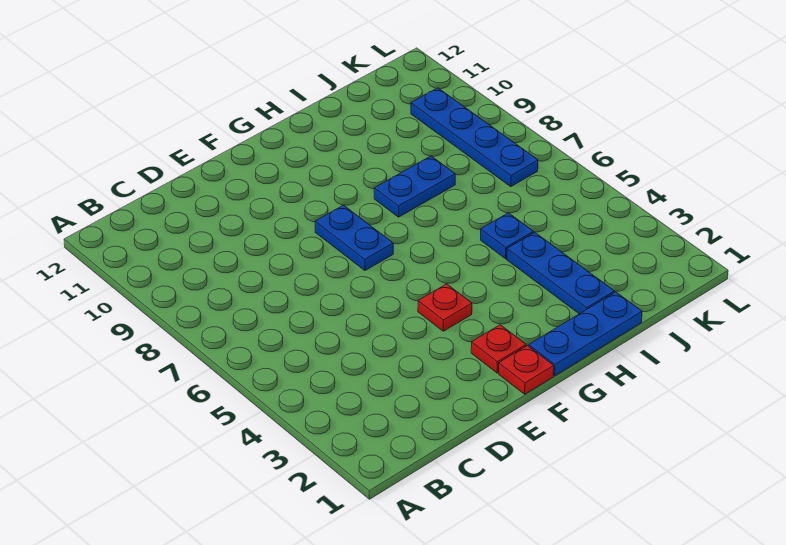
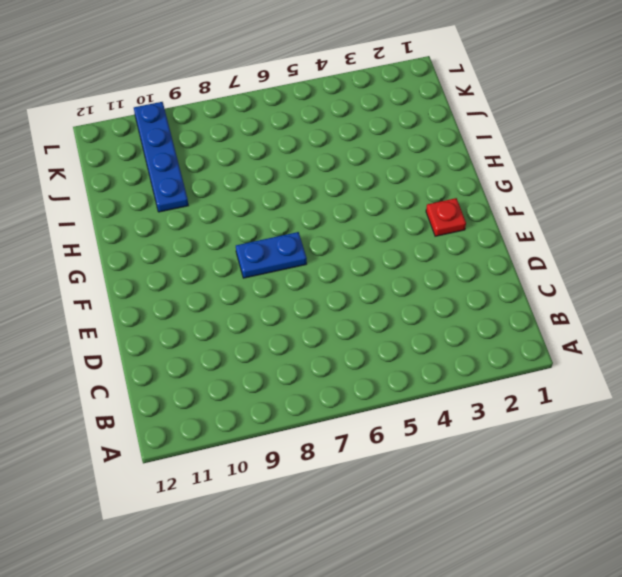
blue plate I10:L10 level 1 -> blue plate K7:K10 level 1
none -> red plate F1 level 1
none -> red plate F4 level 1

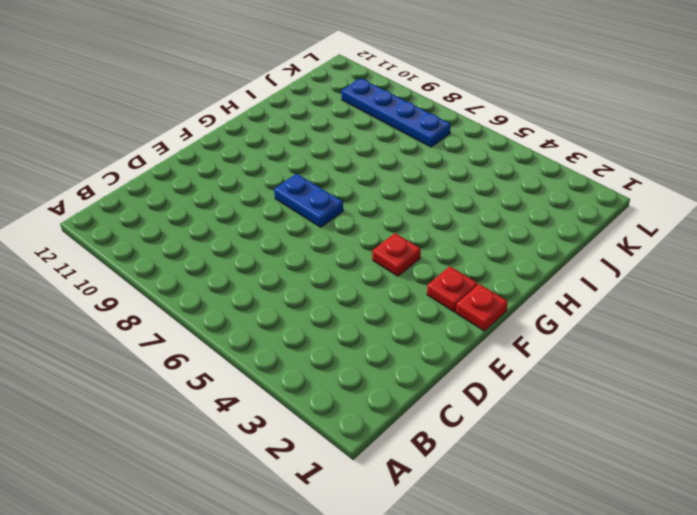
none -> blue plate G1:I1 level 1
none -> blue plate H8:I8 level 1

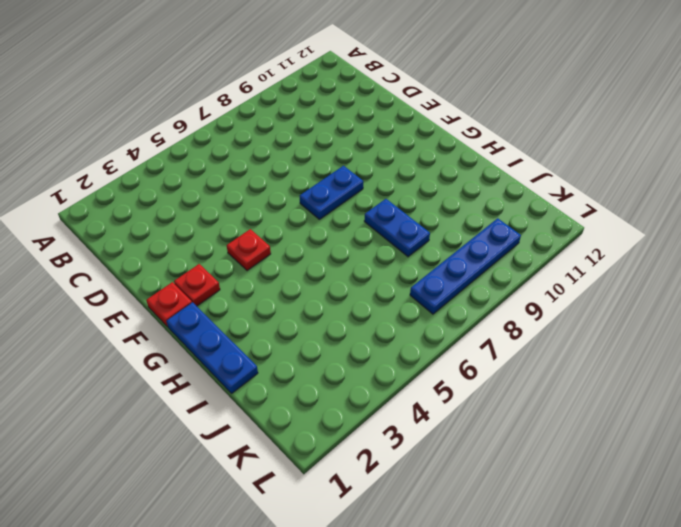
none -> blue plate I2:I4 level 1
none -> blue plate I5 level 1

